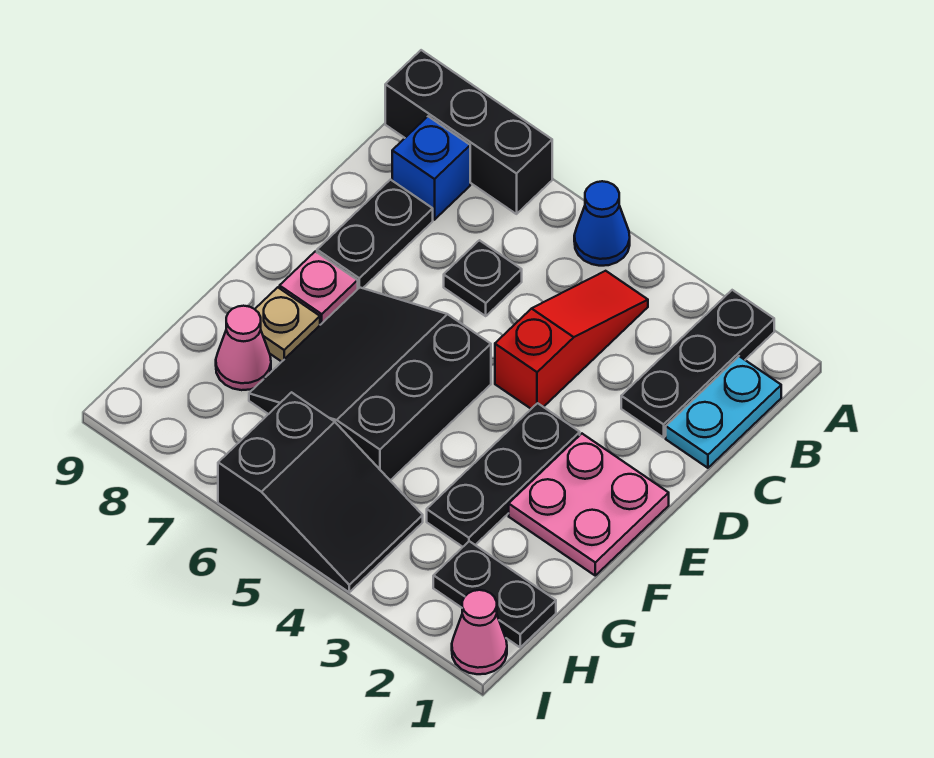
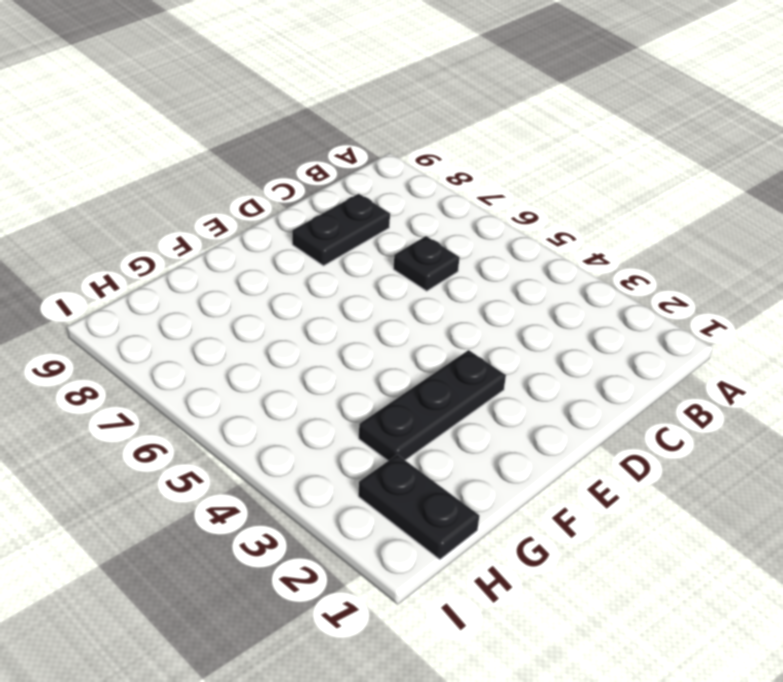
none -> black plate A2:C2 level 1
none -> blue cone A5 level 1
none -> black brick A7:A9 level 1

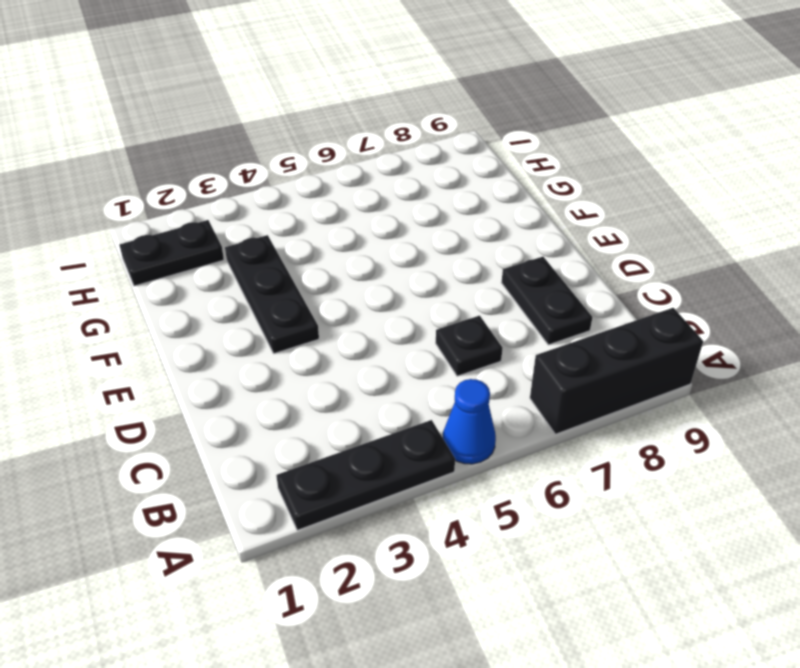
black plate A2:A4 level 1 -> black plate A2:C2 level 1
none -> cyan plate B1:C1 level 1
none -> red slope B4:D4 level 1 top D
none -> blue brick B8 level 1

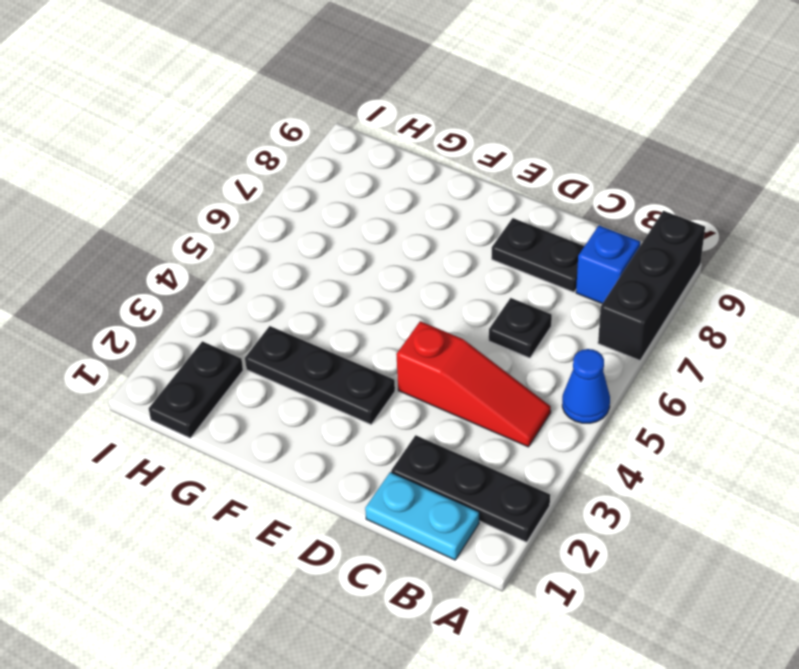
none -> pink plate E1:F2 level 1
none -> black slope E5:G7 level 1 top 5
none -> pink plate E8 level 1

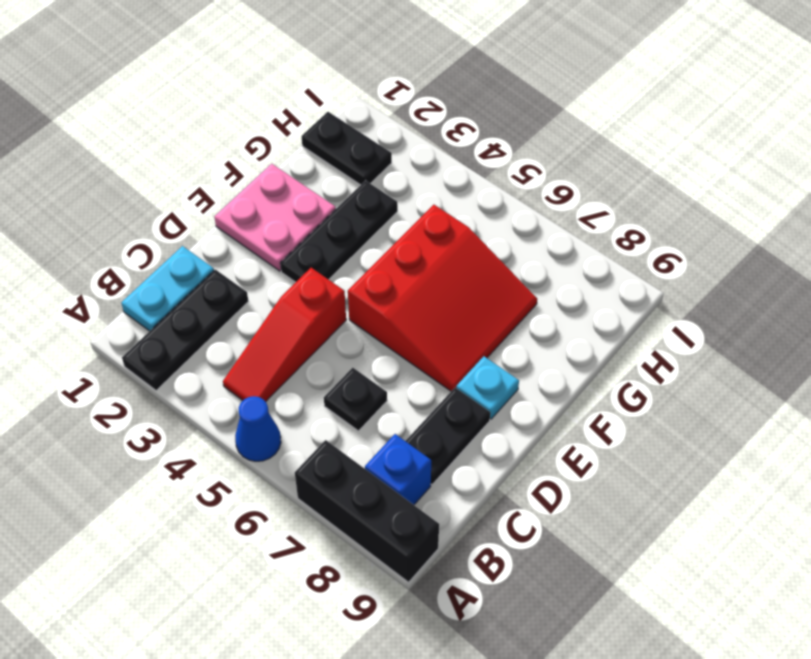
red slope E5:G7 level 1 top 5 -> black slope E5:G7 level 1 top 5
cyan plate E8 level 1 -> pink plate E8 level 1
none -> tan plate F8 level 1
none -> pink cone G8 level 1
none -> black slope H4:I6 level 1 top 6

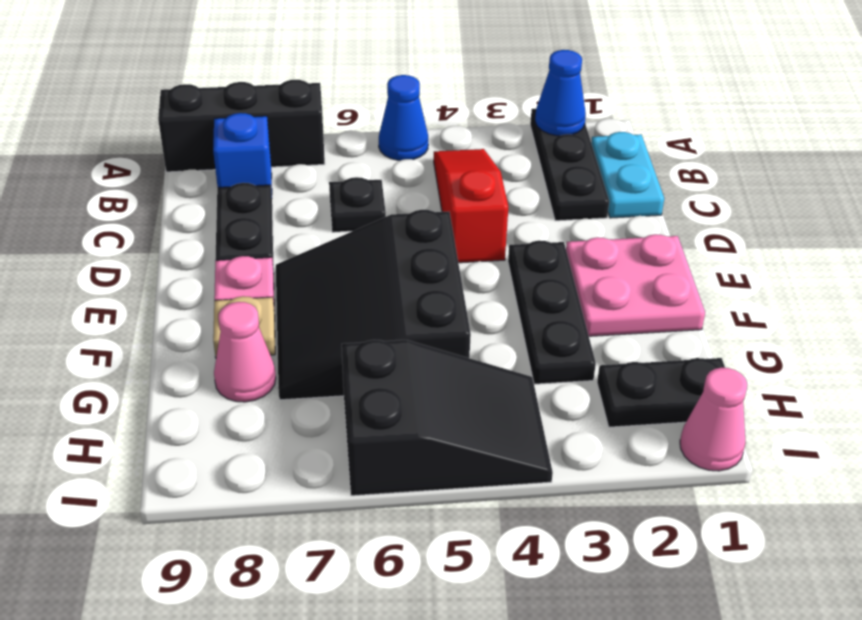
blue cone A2 level 2 -> none

